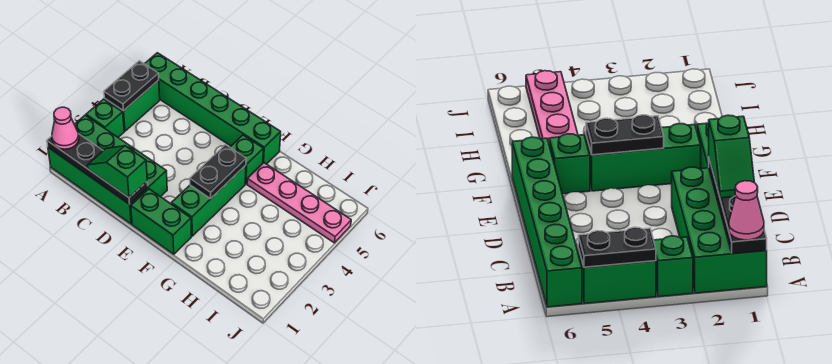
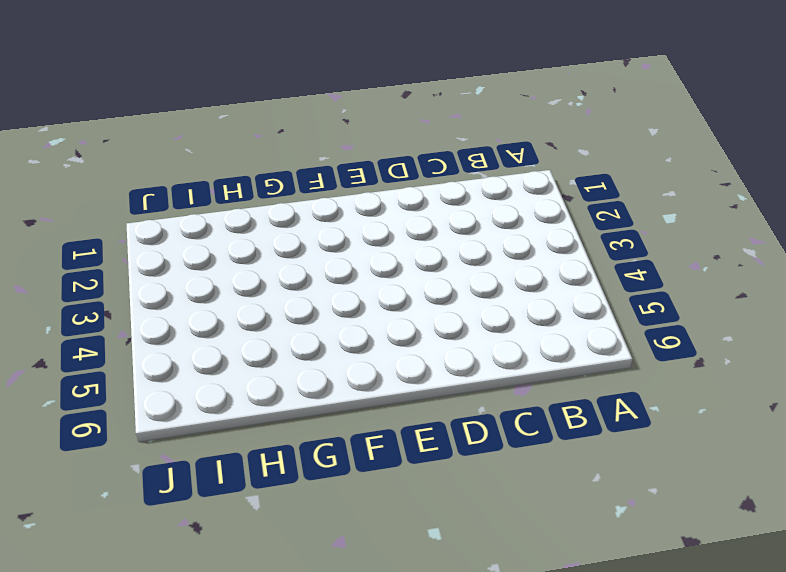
none -> green brick A1:D2 level 1
none -> green brick A3 level 1
none -> green brick A4:A5 level 1

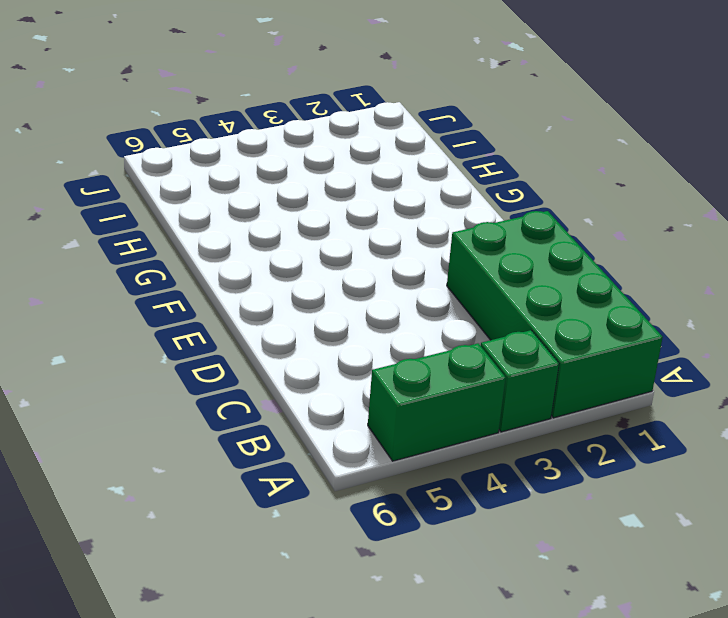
none -> green brick A6:F6 level 1
none -> green brick E1:F1 level 1
none -> green brick F2:F4 level 1

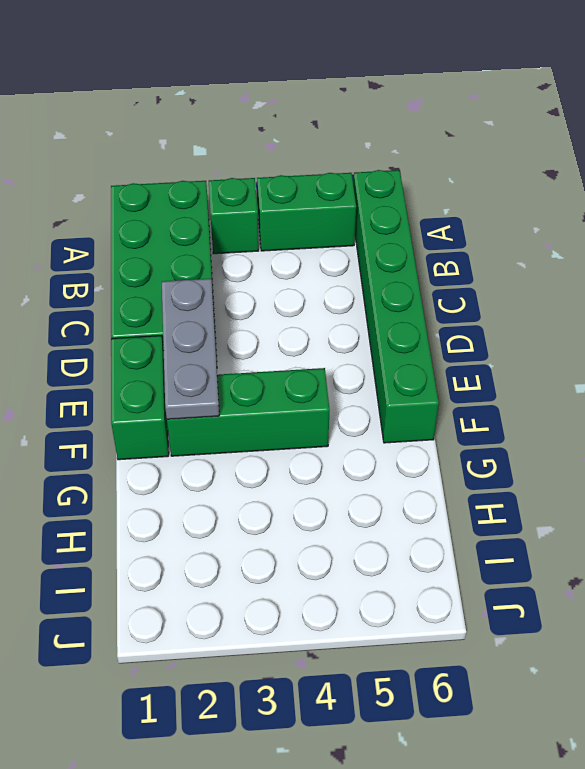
grey plate D2:F2 level 2 -> none
none -> green brick F5 level 1
none -> pink plate G5:J5 level 1
none -> black plate A1:D1 level 2

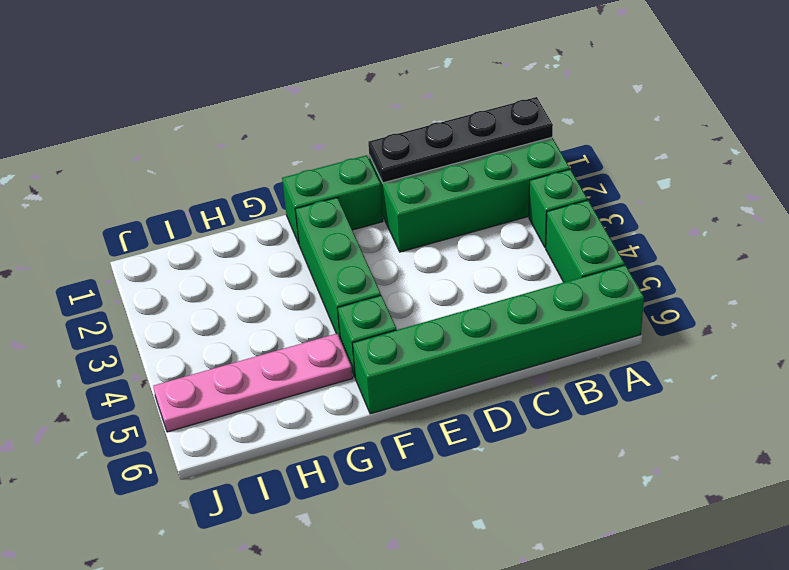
none -> black plate A4:A5 level 2
none -> black plate F3:F4 level 2
none -> pink cone A1 level 3

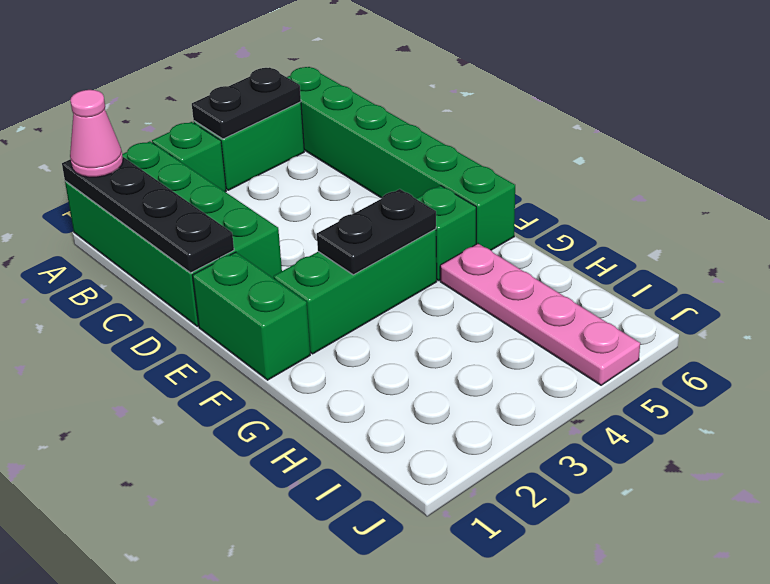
none -> green slope C1:D1 level 3 top D

